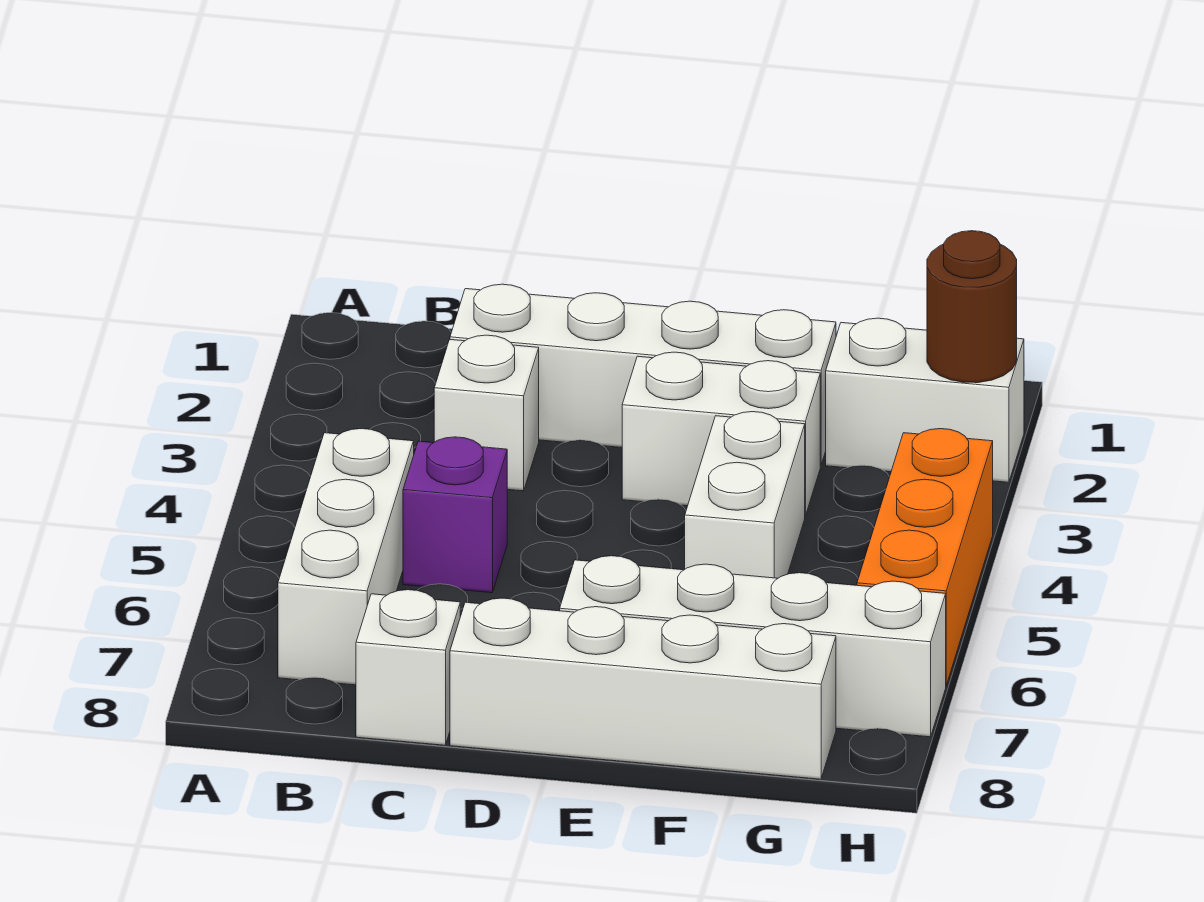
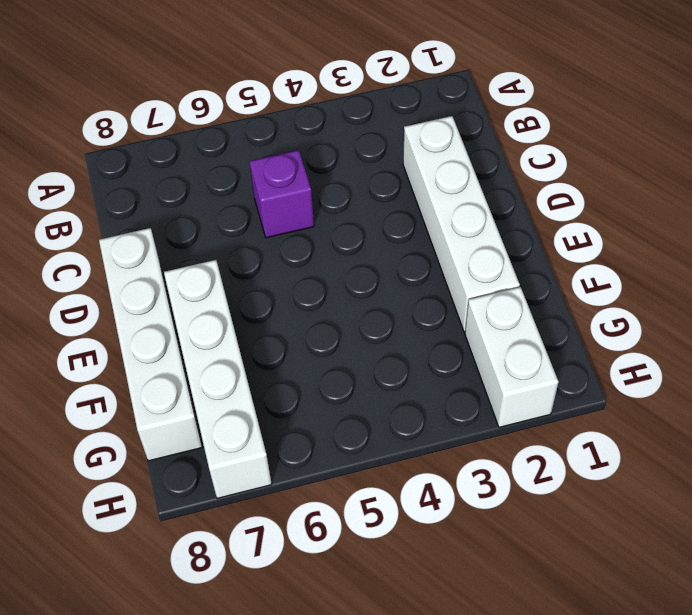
none -> white brick B5:B7 level 1
none -> white brick C3 level 1
none -> white brick C8 level 1

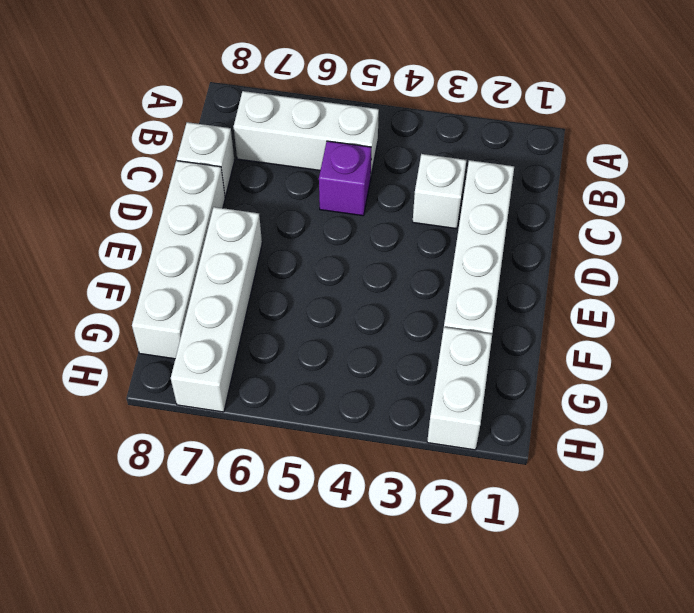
none -> white brick E3:F3 level 1
none -> white brick F4:F5 level 1
none -> orange brick H4:H6 level 1

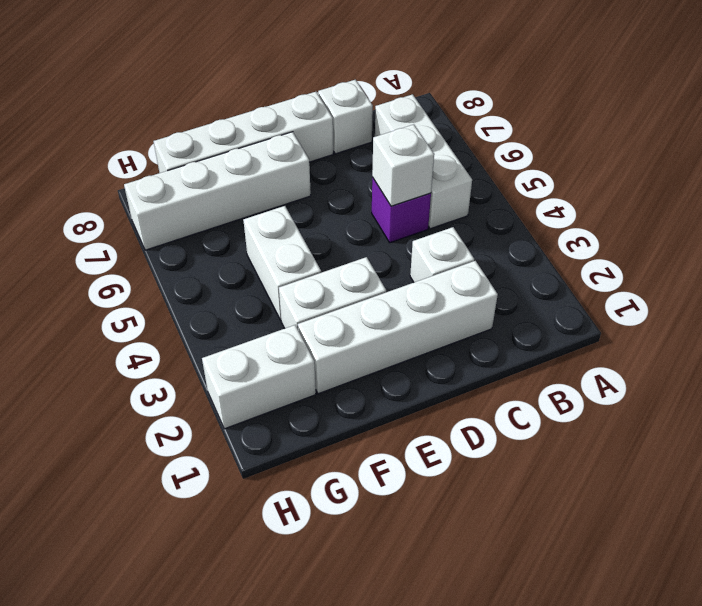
white brick C5 level 2 -> none
none -> orange brick H4:H6 level 1
none -> brown round brick H2 level 2

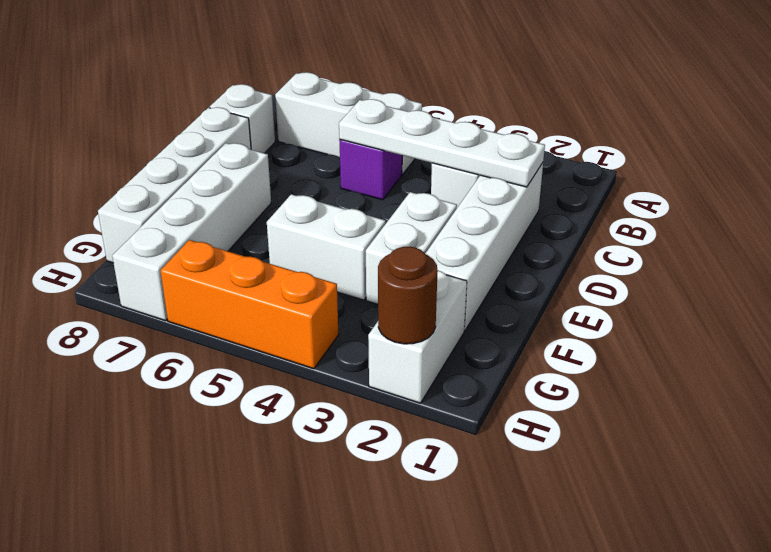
white plate C2:C5 level 2 -> none

